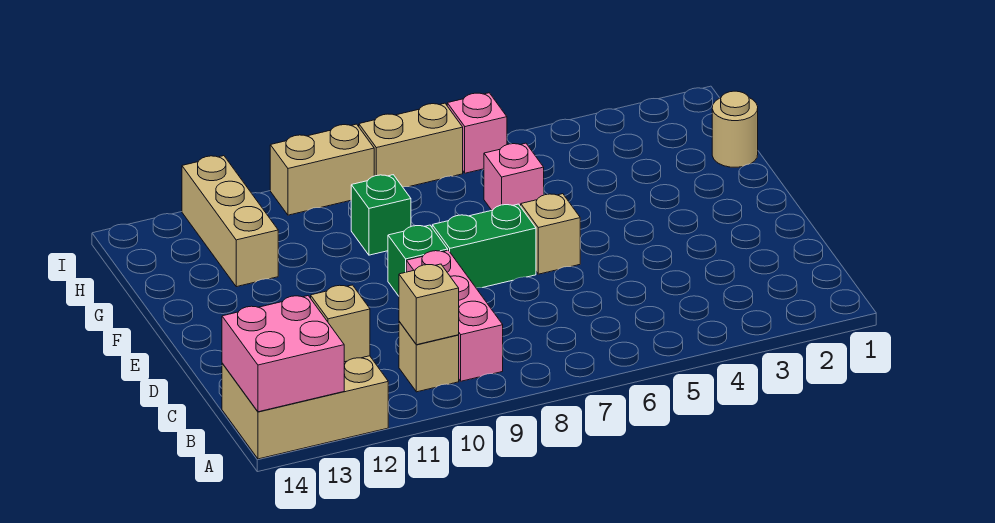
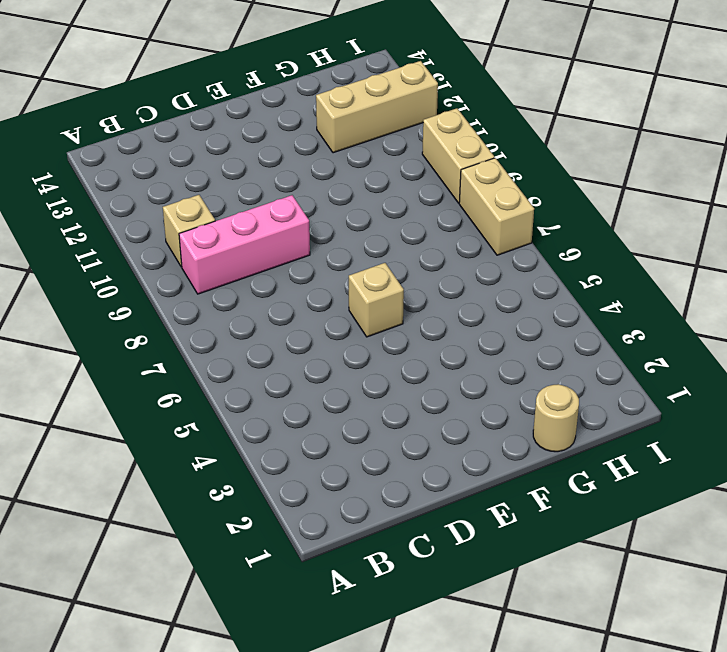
none -> tan brick A12:B14 level 1
none -> green brick E7:E8 level 1
none -> green brick E9 level 1

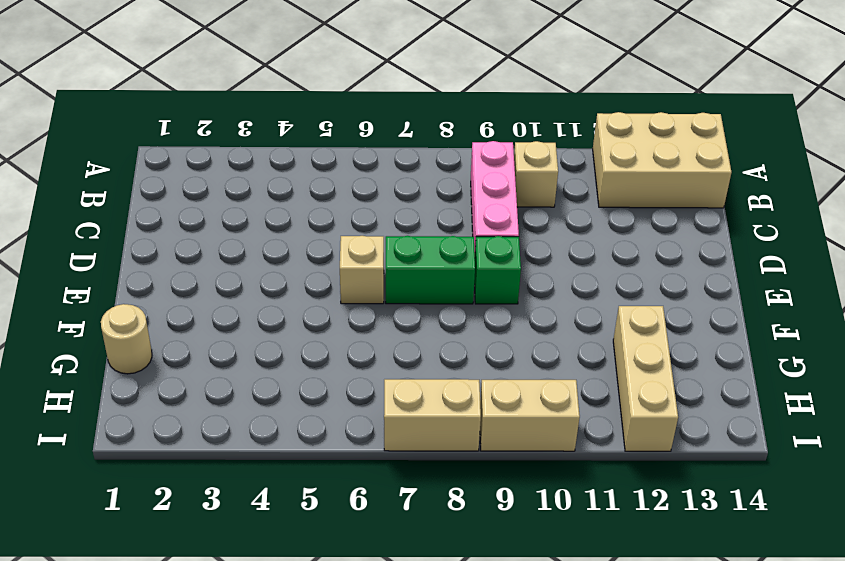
none -> pink brick G6 level 1
none -> green brick G9 level 1
none -> pink brick I6 level 1

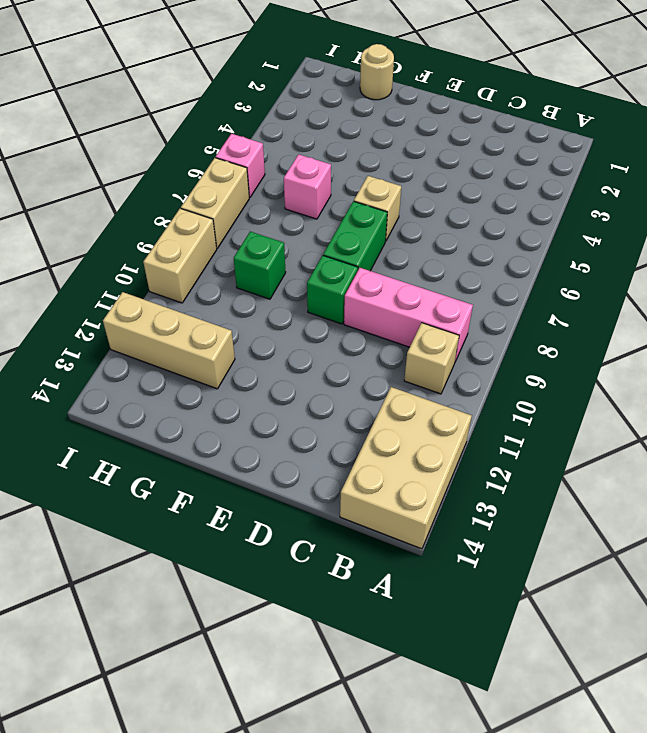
none -> pink brick A13:B14 level 2
none -> tan brick B10 level 2
none -> tan brick B12 level 2

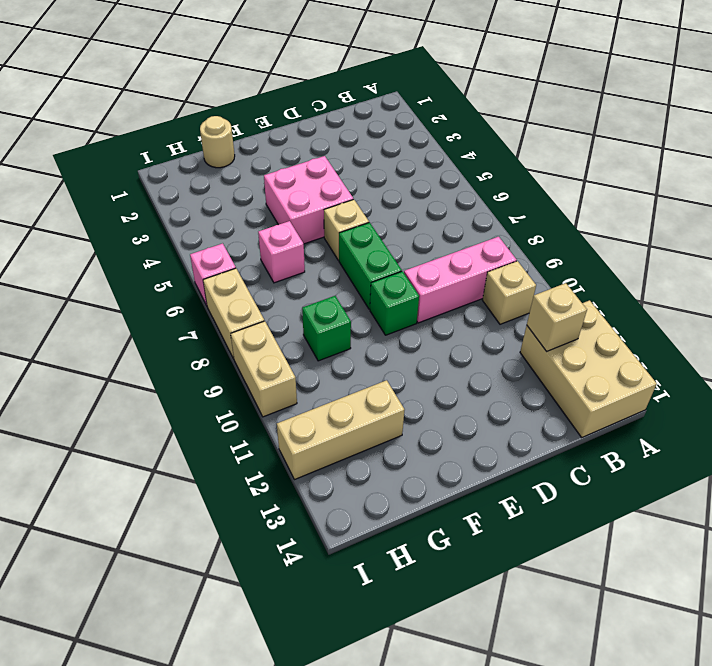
pink brick E4:F5 level 1 -> pink brick A13:B14 level 2
none -> tan brick B10 level 2

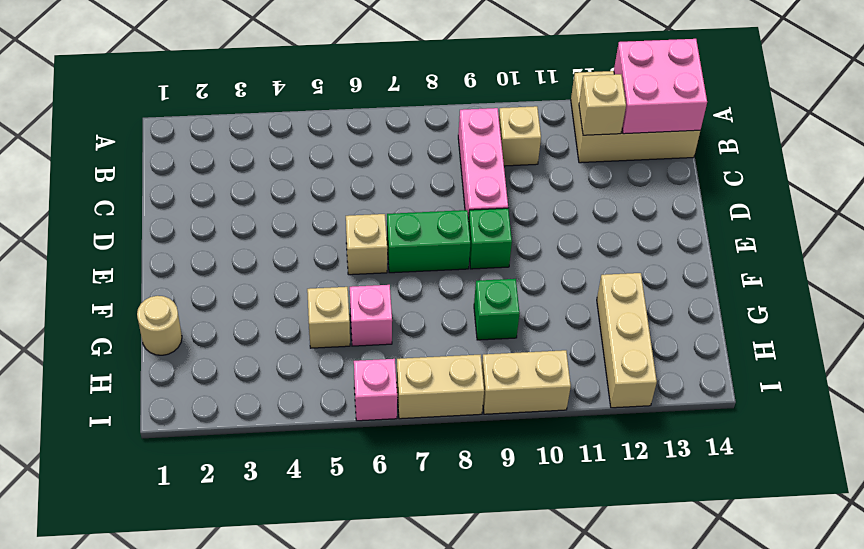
tan brick G5 level 1 -> tan brick B10 level 2

